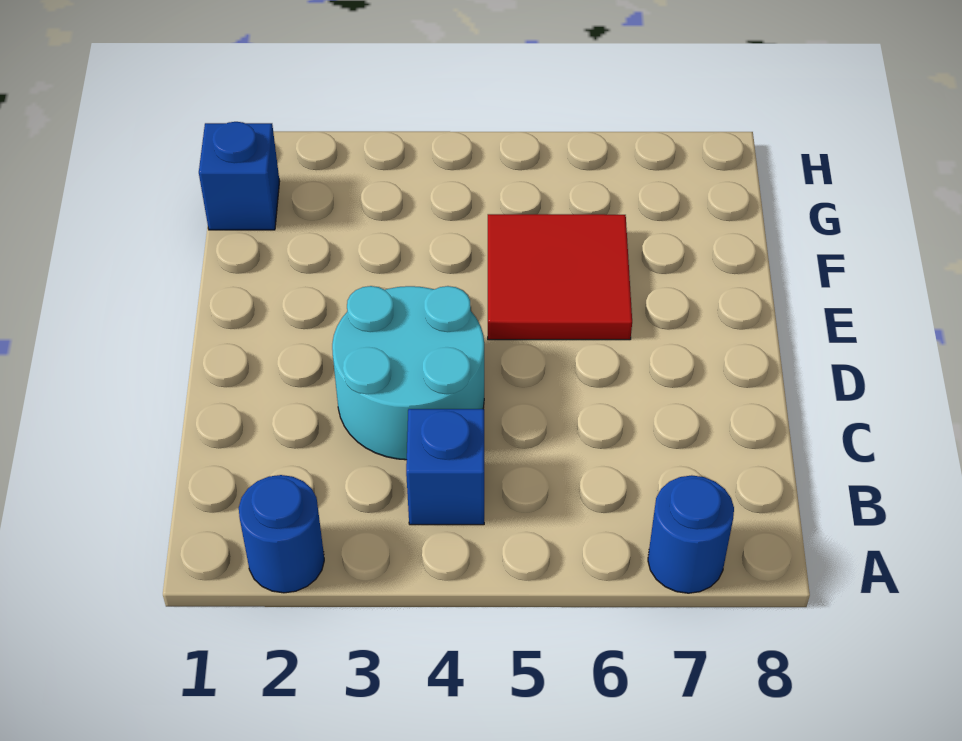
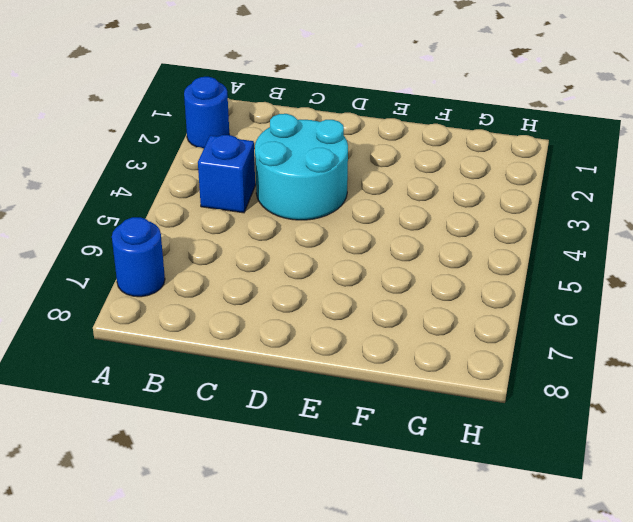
none -> red tile E5:F6 level 1
none -> blue brick G1 level 1

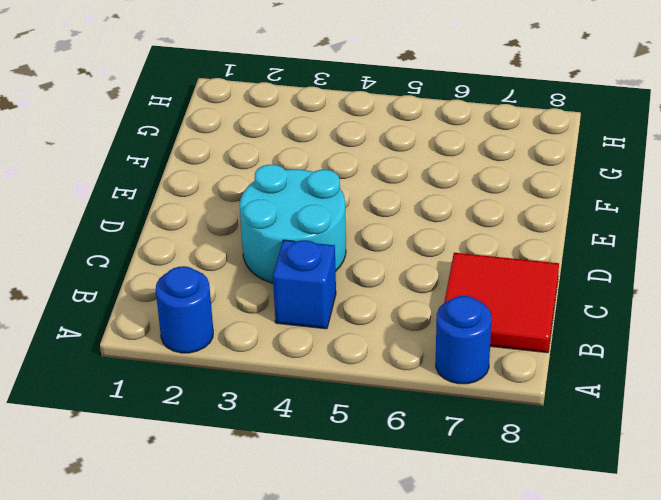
red tile B7:C8 level 1 -> red tile E5:F6 level 1
none -> blue brick G1 level 1

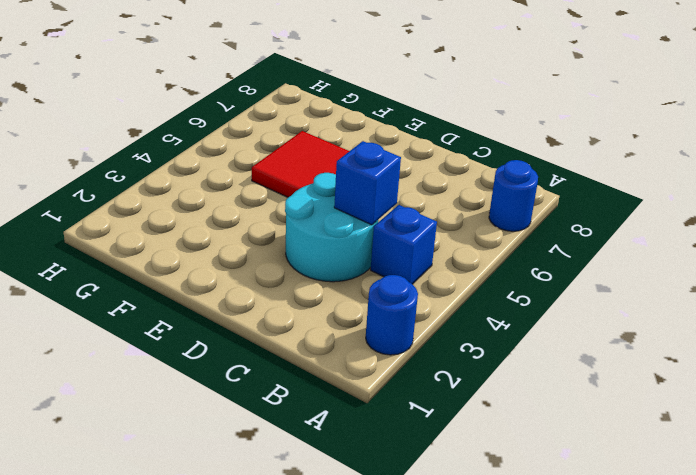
blue brick C4 level 2 -> blue brick G1 level 1

